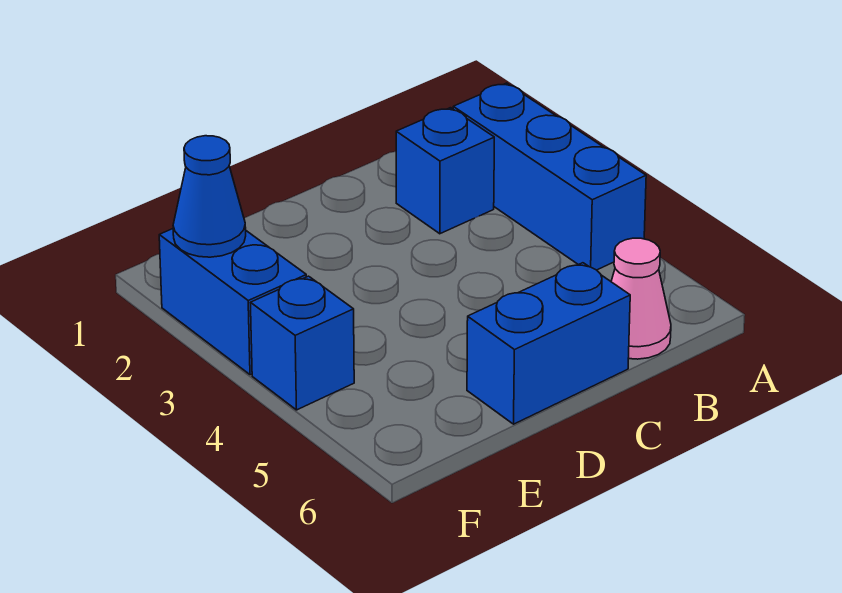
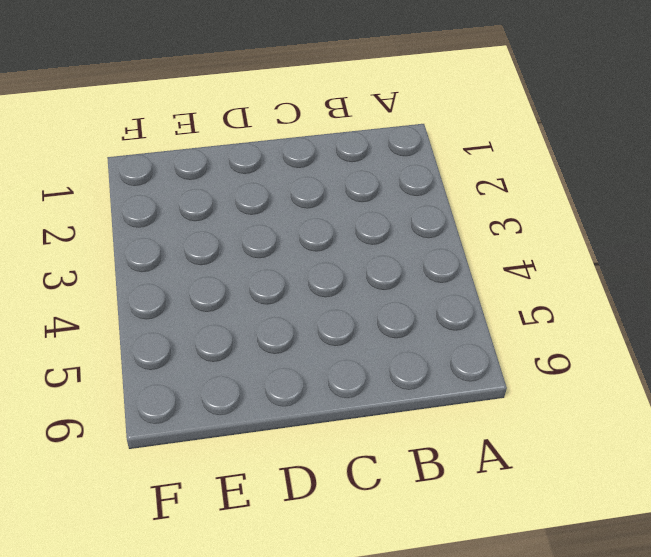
none -> blue brick A2:A4 level 1
none -> blue brick B2 level 1

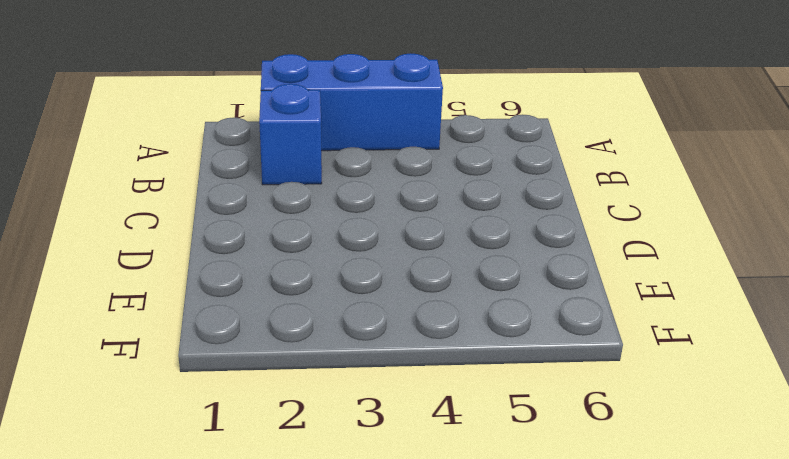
none -> pink cone B6 level 1
none -> blue brick C6:D6 level 1

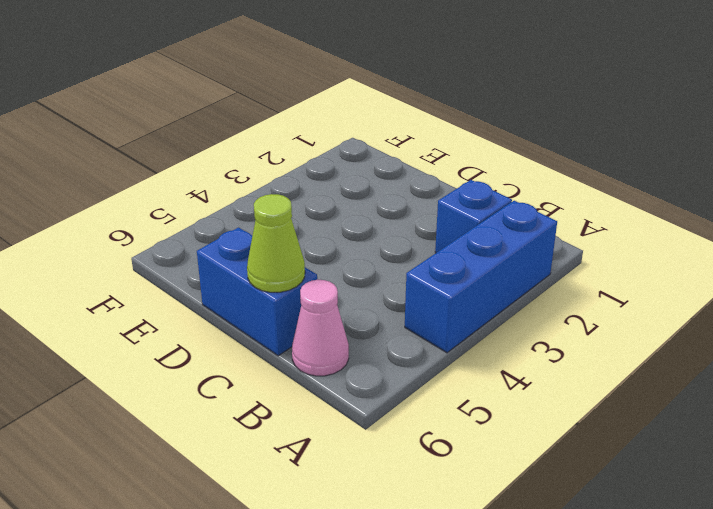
lime cone C6 level 2 -> none
none -> blue brick F2:F3 level 1
none -> blue brick F4 level 1

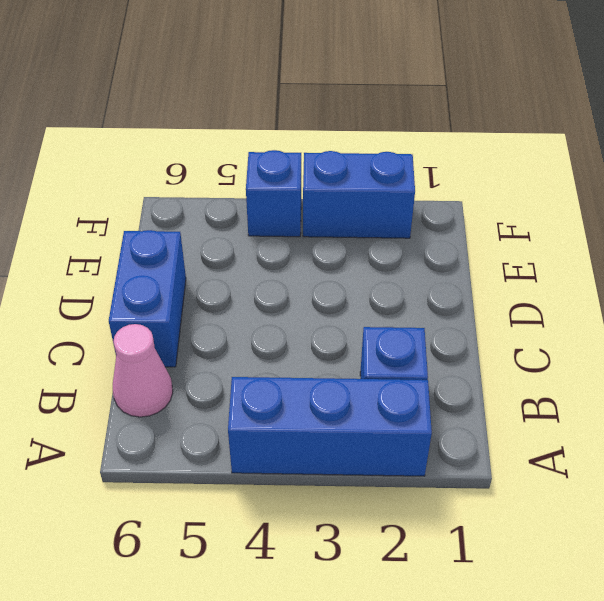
none -> blue cone F2 level 2

